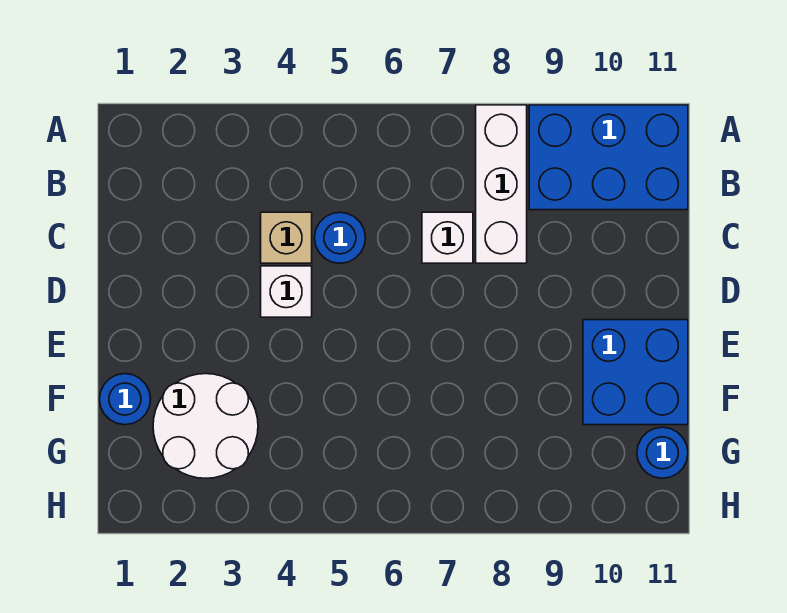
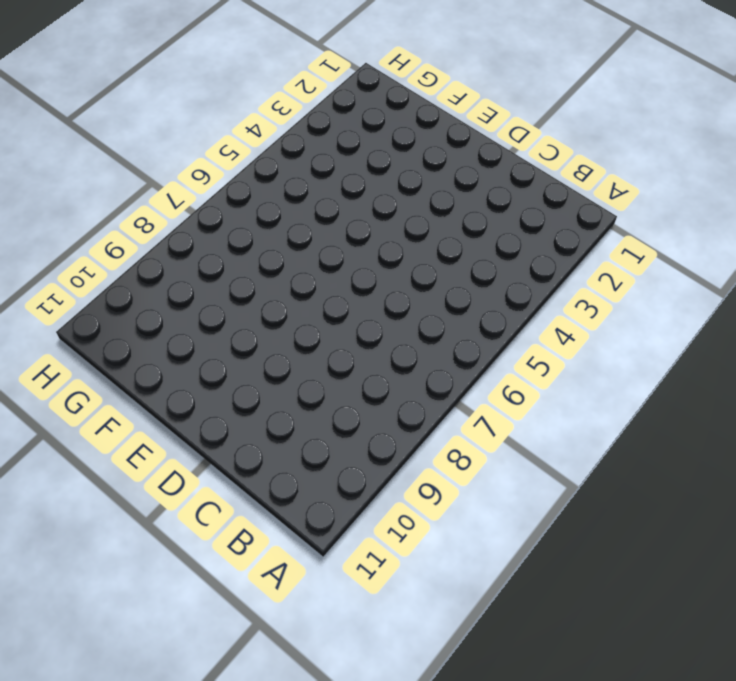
none -> white brick A8:C8 level 1
none -> blue brick A9:B11 level 1

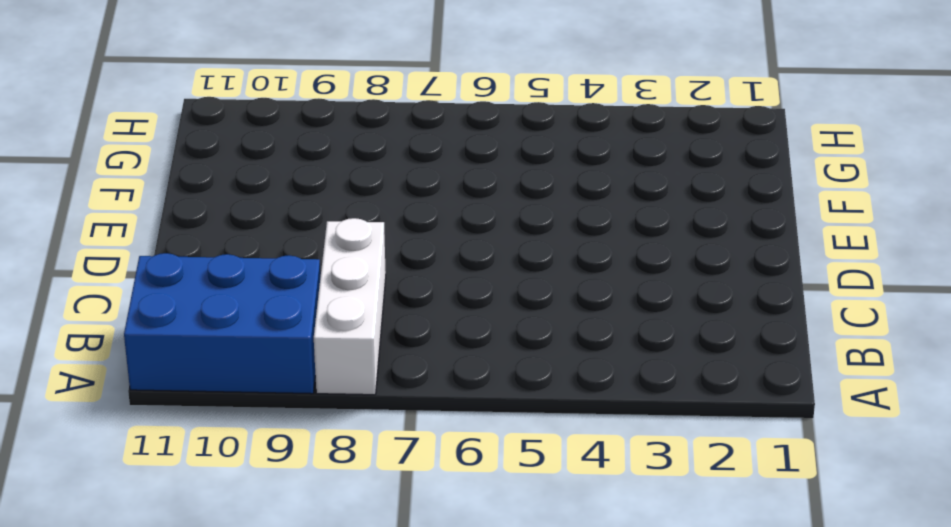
none -> tan brick C4 level 1
none -> blue round brick C5 level 1

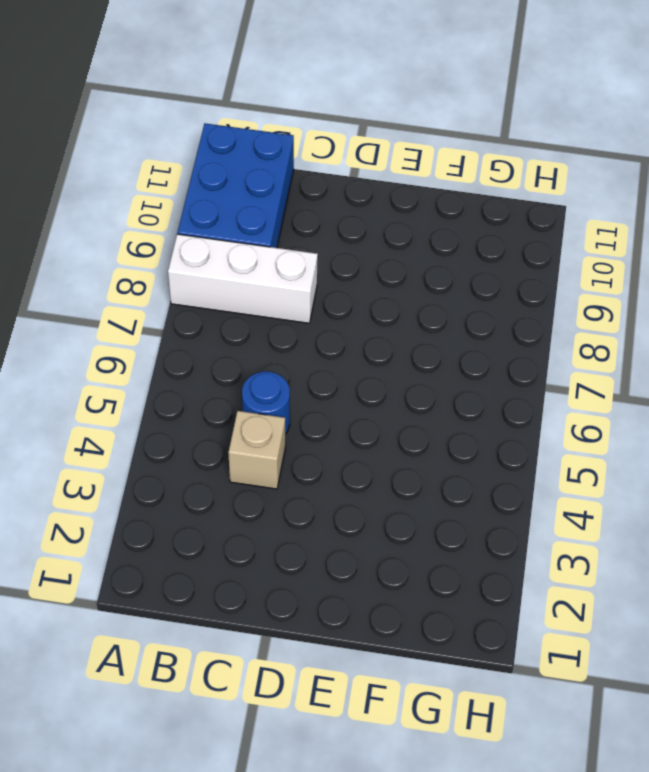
none -> white brick C7 level 1
none -> white brick D4 level 1

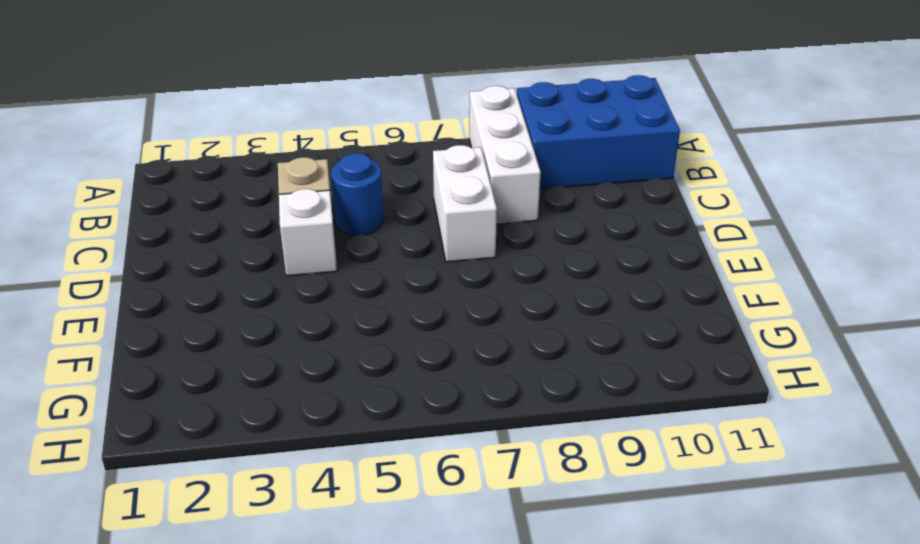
white brick C7:D7 level 1 -> white brick C7 level 1
none -> blue brick E10:F11 level 1
none -> blue round brick F1 level 1

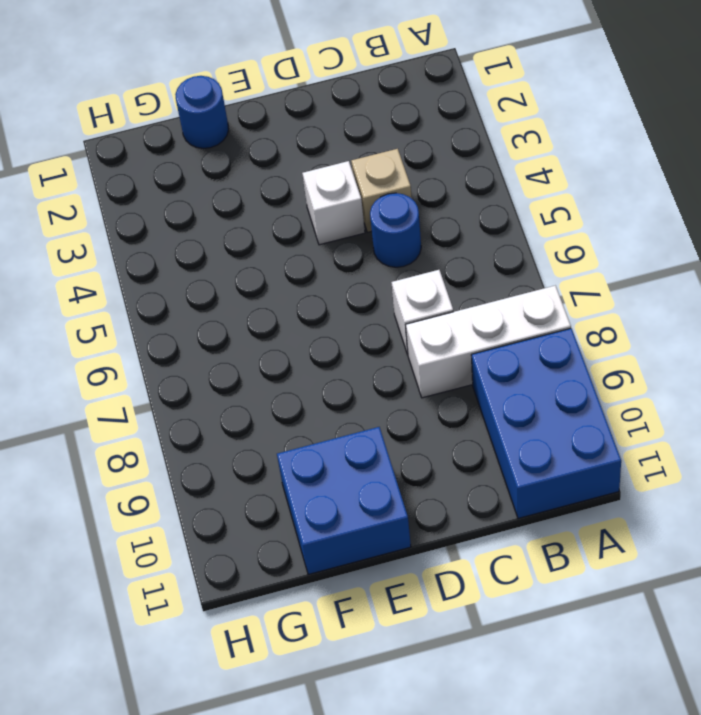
none -> white round brick F2:G3 level 1
none -> blue round brick G11 level 1

